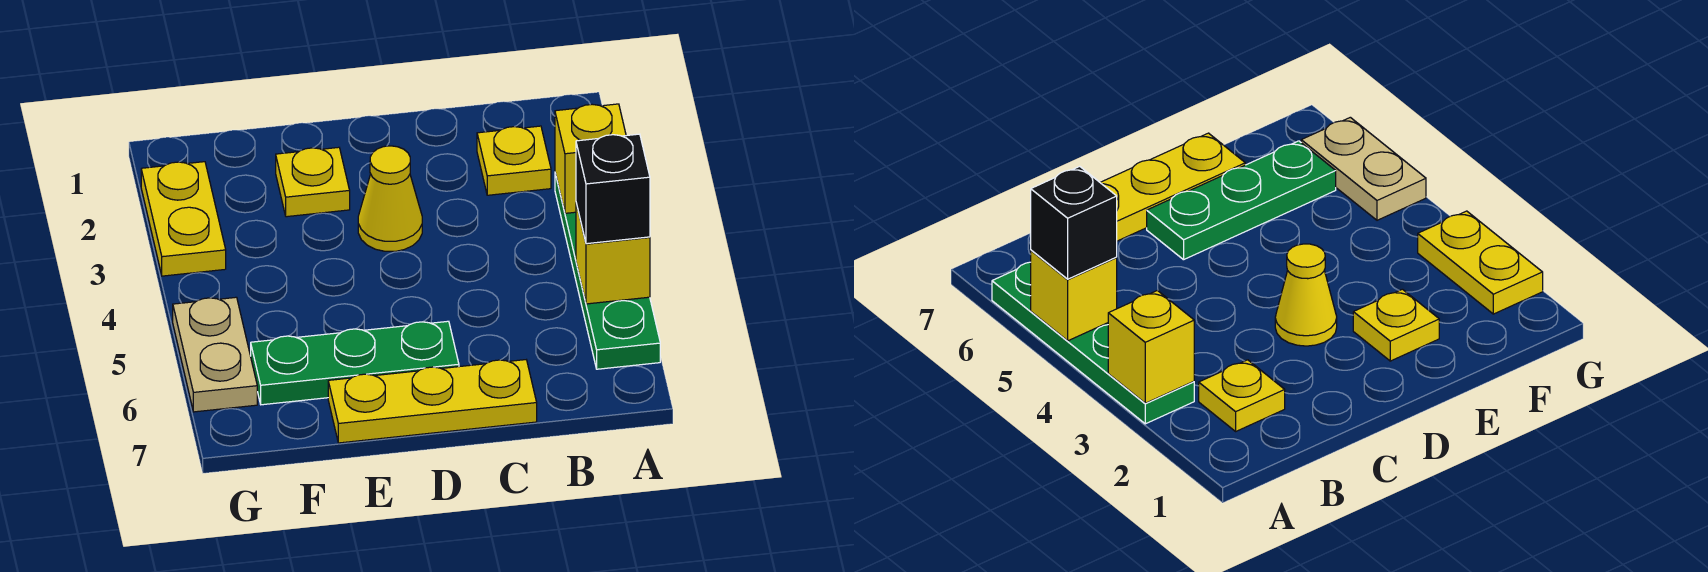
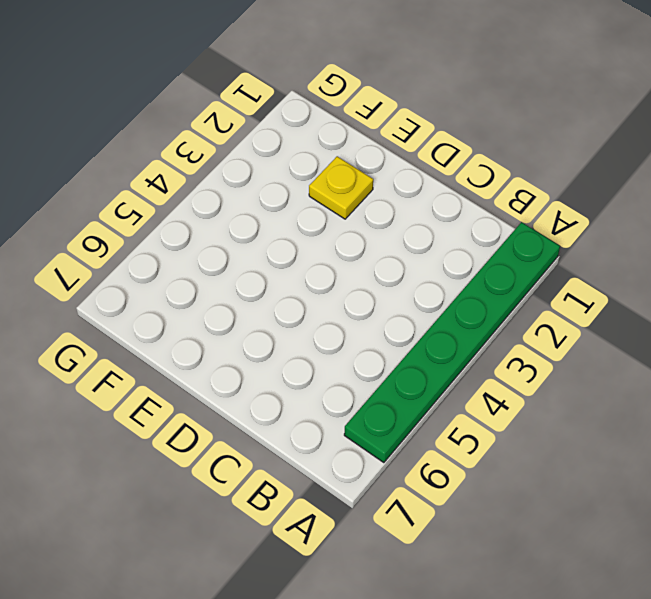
green plate A1:A6 level 1 -> green plate A3:A6 level 1
none -> yellow plate B2 level 1
none -> yellow plate C7:E7 level 1

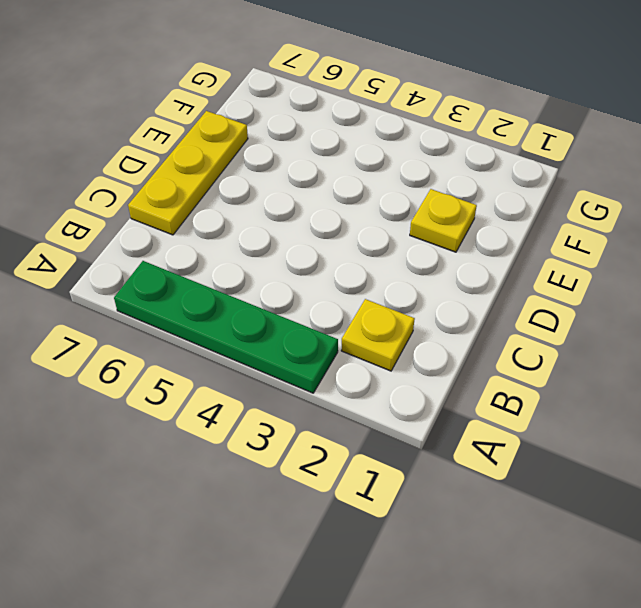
none -> yellow cone D3 level 1
none -> green plate D6:F6 level 1

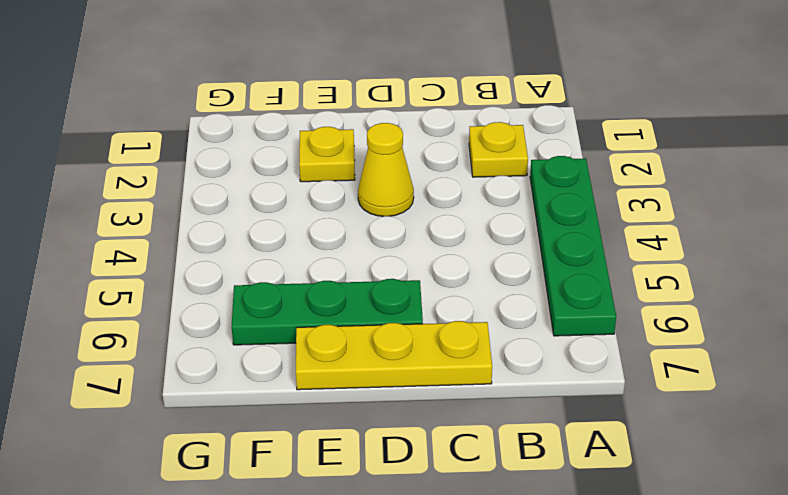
none -> yellow plate G2:G3 level 1
none -> tan plate G5:G6 level 1

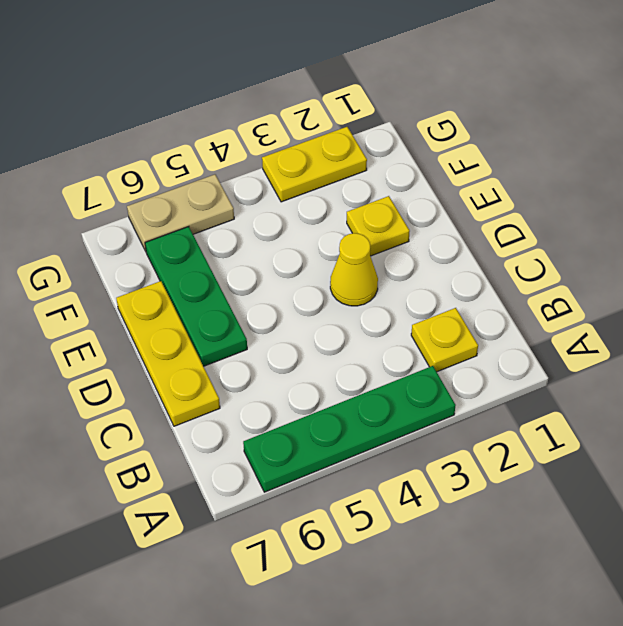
none -> yellow brick A3 level 2
none -> yellow brick A5 level 2

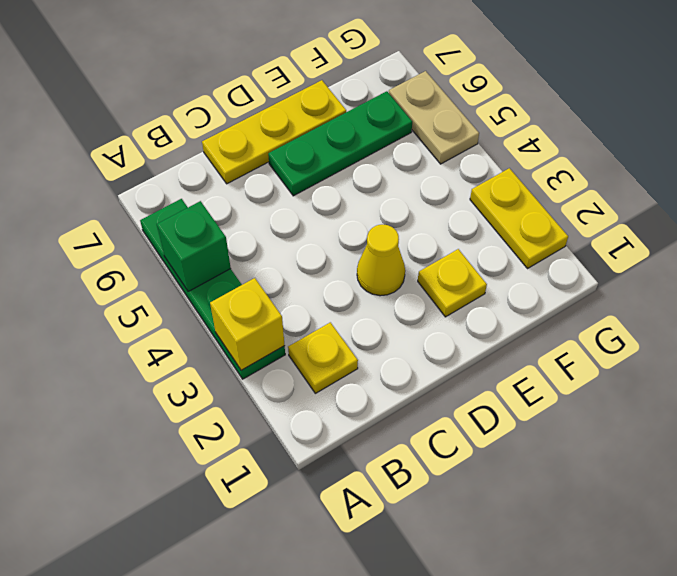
green brick A5 level 2 -> yellow brick A5 level 2
none -> black brick A5 level 3

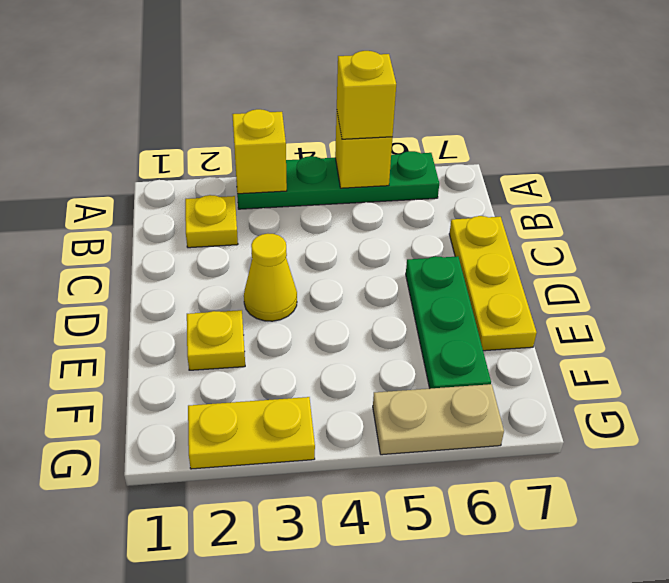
yellow brick A5 level 3 -> black brick A5 level 3

